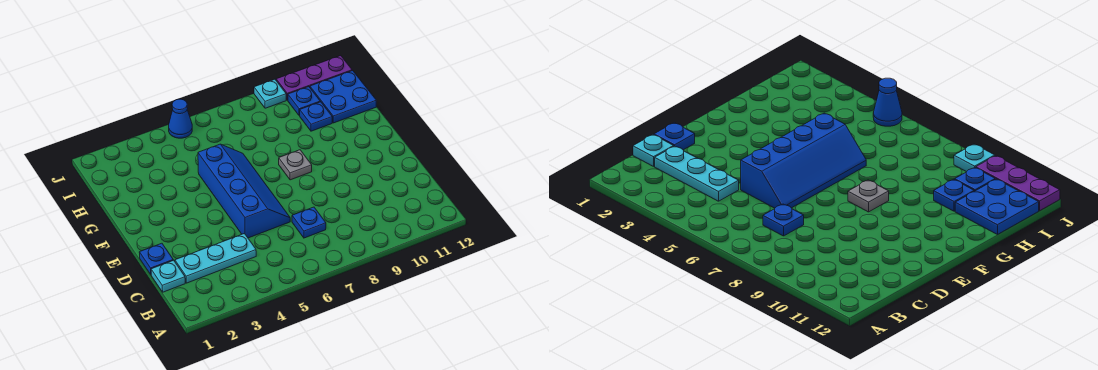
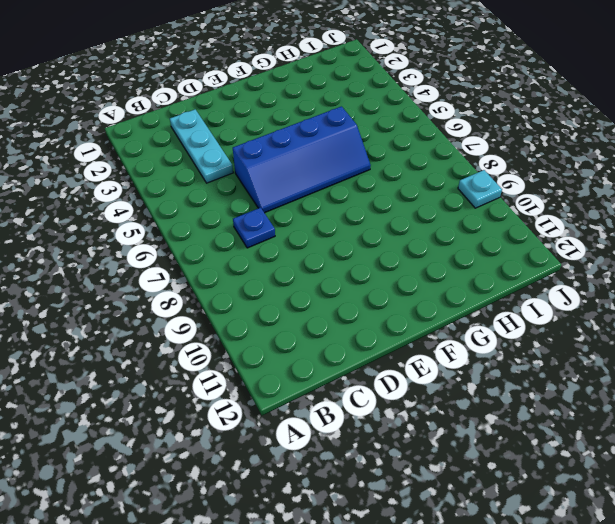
none -> cyan plate C1 level 1
none -> blue plate D1 level 1
none -> grey plate F8 level 1

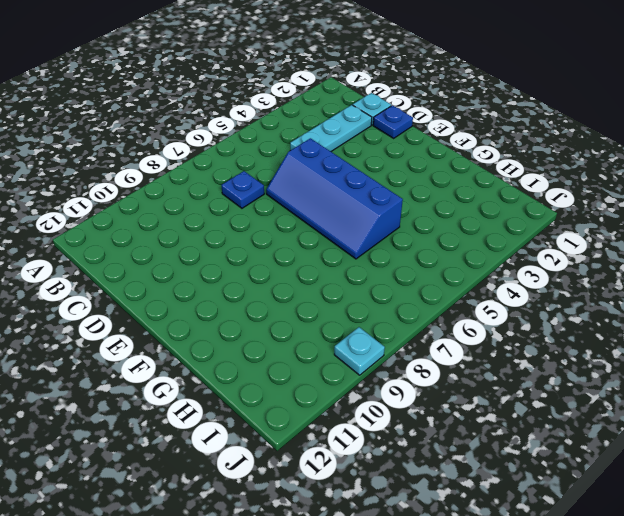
none -> grey plate F8 level 1
none -> blue plate H10 level 1
none -> blue plate H11:I12 level 1

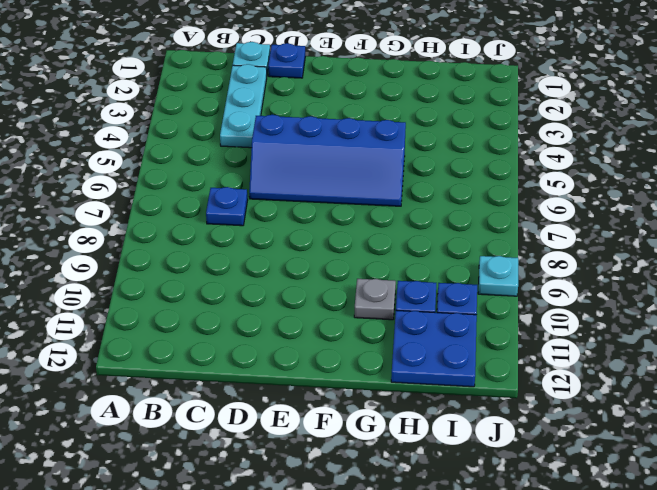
grey plate G10 level 1 -> grey plate F8 level 1
none -> blue cone J5 level 1
none -> purple plate J10:J12 level 1

